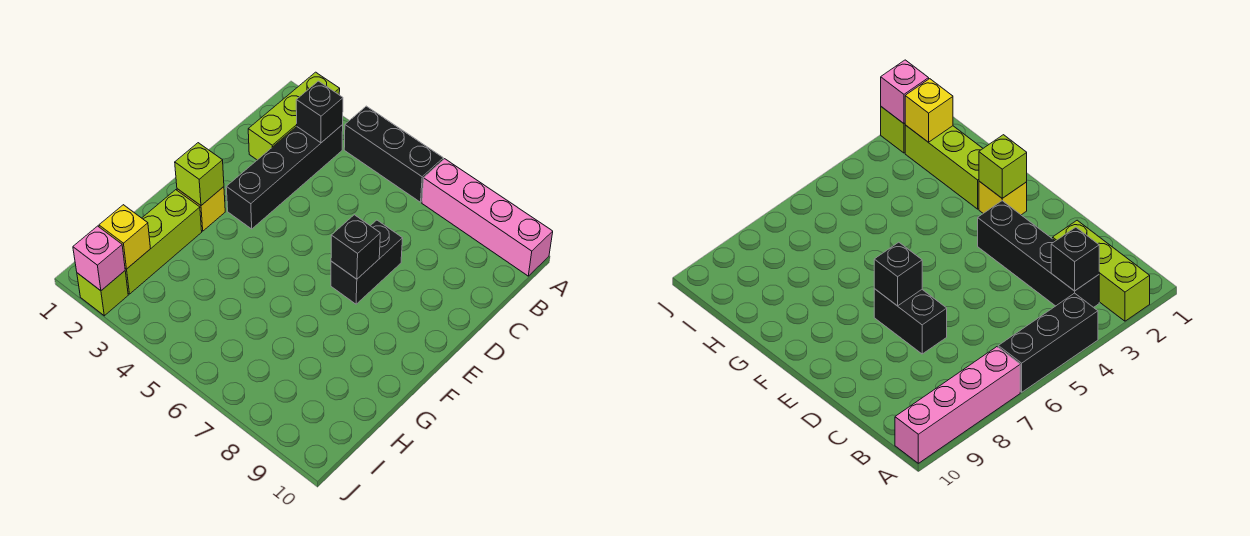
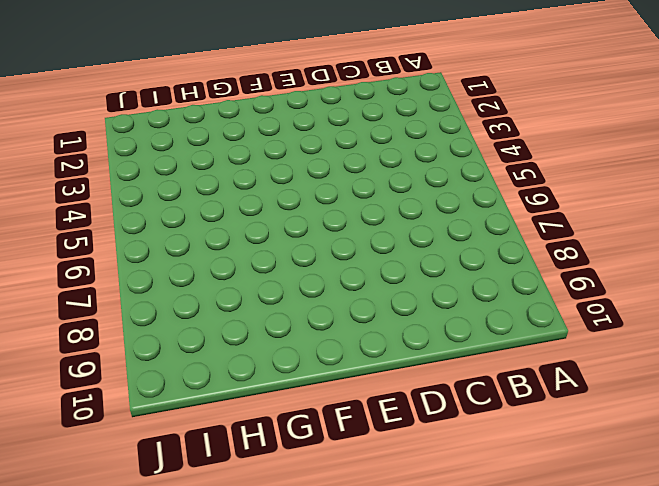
none -> lime brick A2:C2 level 1
none -> black brick A4:A6 level 1
none -> pink brick A7:A10 level 1

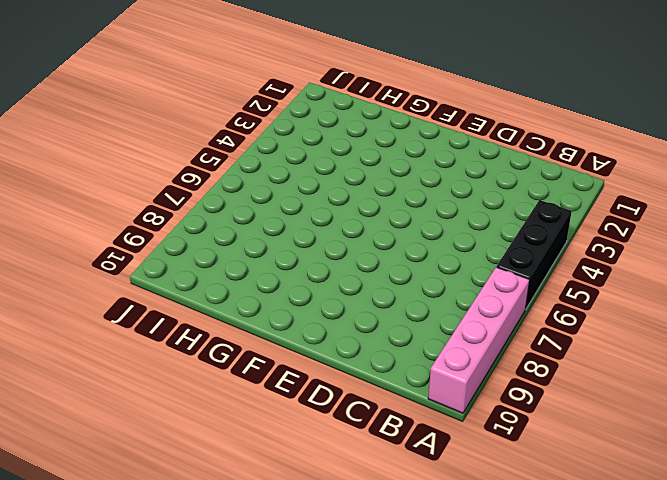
none -> lime brick A2:C2 level 1
none -> black brick B3:E3 level 1
none -> black brick D7:E7 level 1

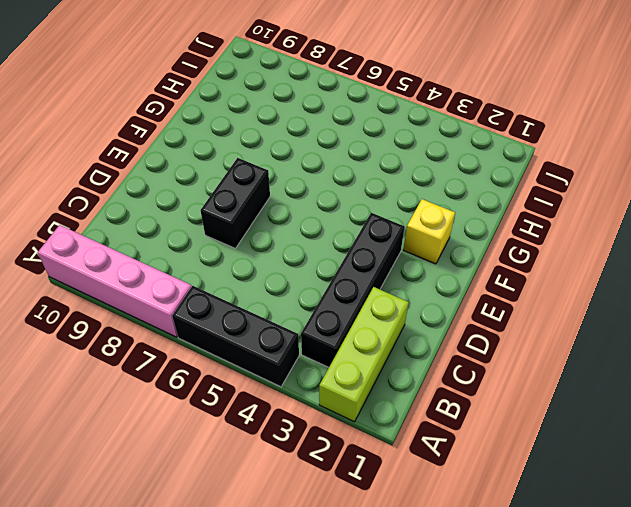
none -> lime brick G2:I2 level 1
none -> lime brick J2 level 1
none -> black brick B3 level 2

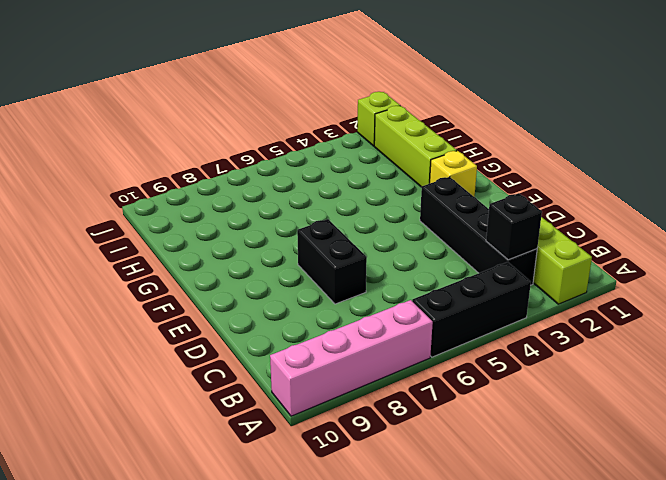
none -> black brick E7 level 2
none -> lime brick F2 level 2
none -> yellow brick I2 level 2

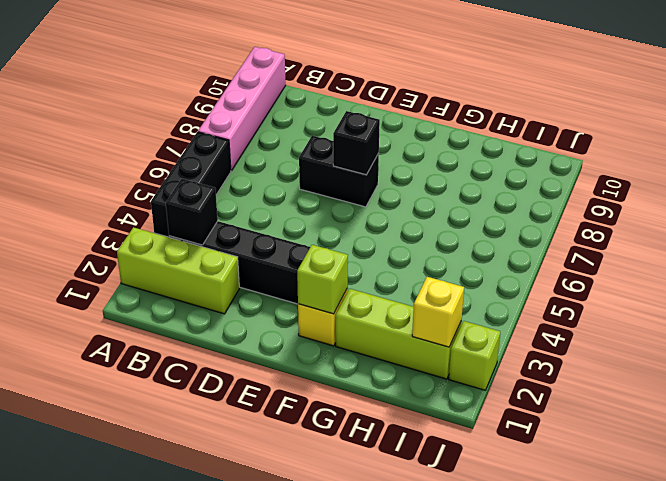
none -> pink brick J2 level 2

